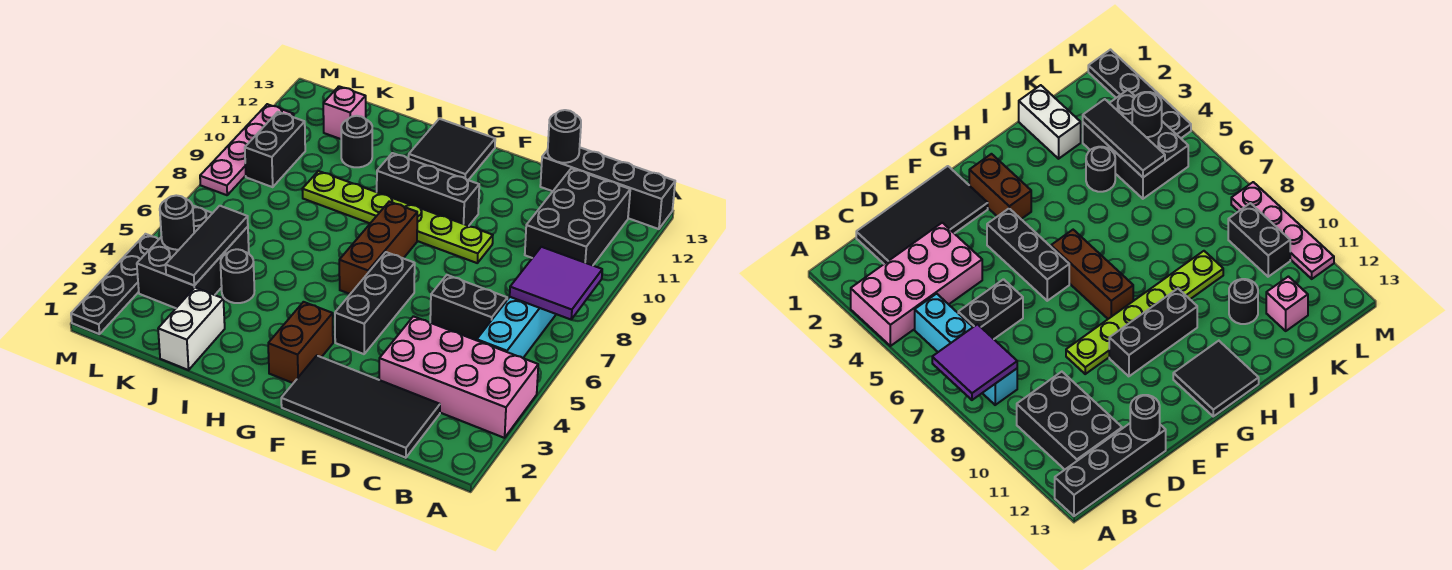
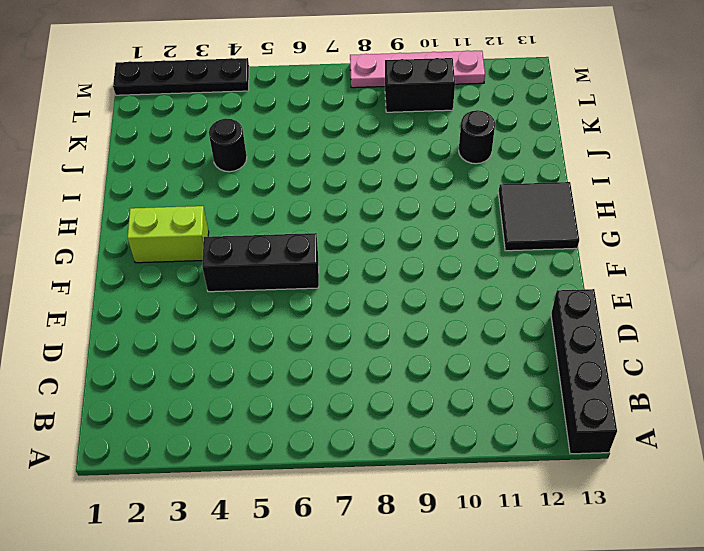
lime brick G2:G3 level 1 -> brown brick G2:G3 level 1
none -> pink brick A3:D4 level 1
none -> cyan brick B5:B8 level 1
none -> black brick B10:C12 level 1

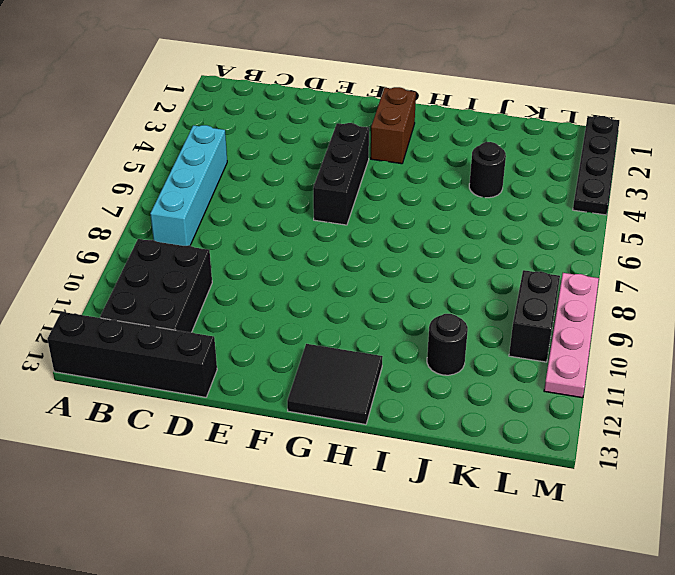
none -> pink brick A3:D4 level 1
none -> black tile C1:F2 level 1
none -> black brick C6:D6 level 1

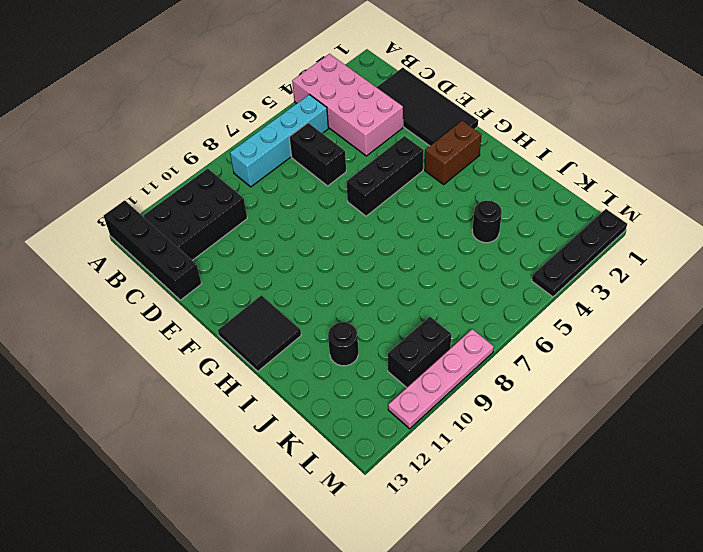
none -> lime plate E9:J9 level 1
none -> black brick F10:H10 level 1
none -> brown brick G6:G8 level 1

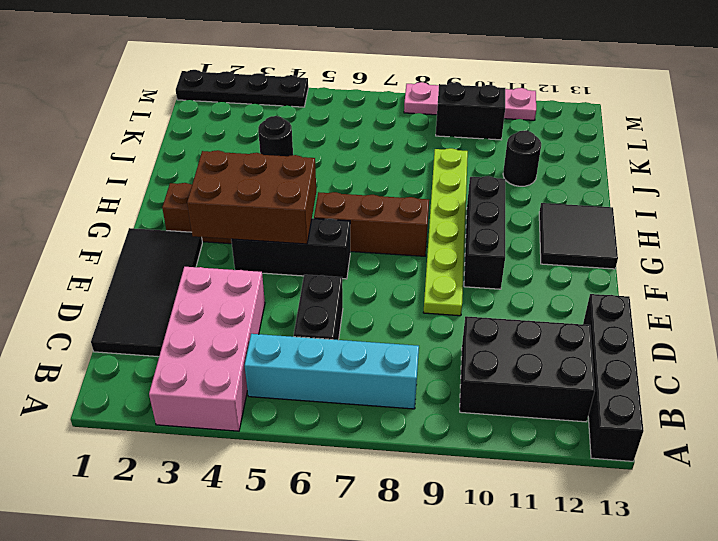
brown brick F3:G5 level 2 -> none
none -> white brick J1:J2 level 1
none -> black brick K3:L5 level 1
none -> pink brick K12 level 1

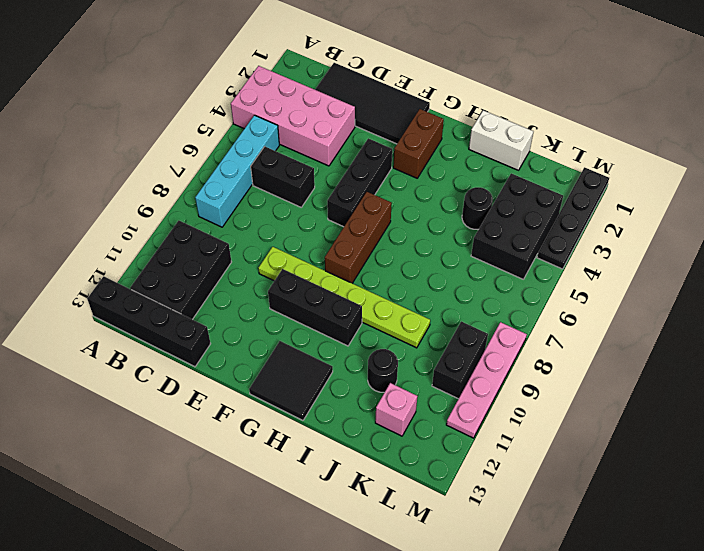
white brick I1:J1 level 1 -> white brick J1:J2 level 1
none -> purple tile A7:B8 level 2
none -> black round brick D13 level 2
none -> black tile K3:K5 level 2

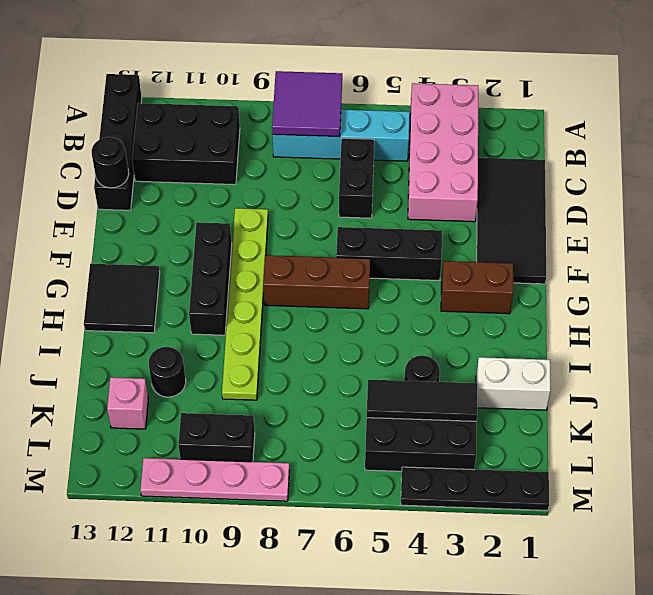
none -> black round brick L4 level 2

